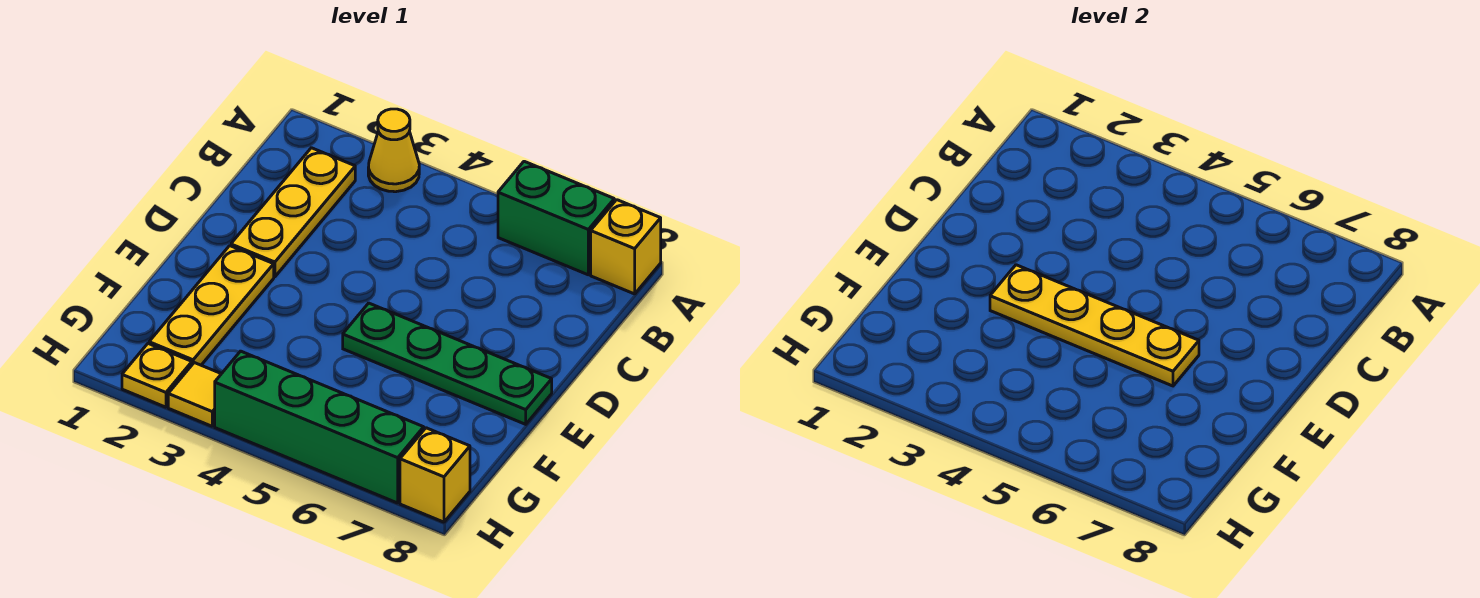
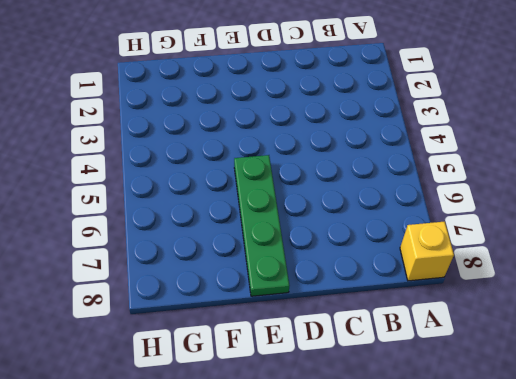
none -> yellow cone A3 level 1
none -> green brick A6:A7 level 1

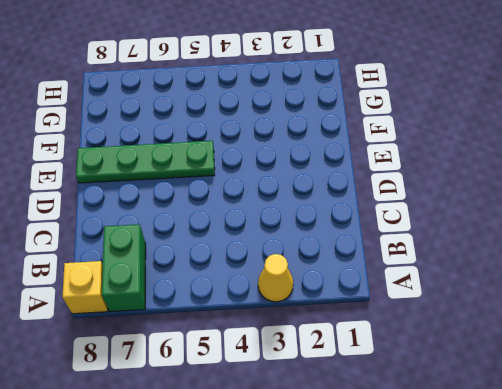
green brick A7:B7 level 1 -> green brick A6:A7 level 1
none -> yellow plate B2:D2 level 1
none -> yellow plate E2:G2 level 1

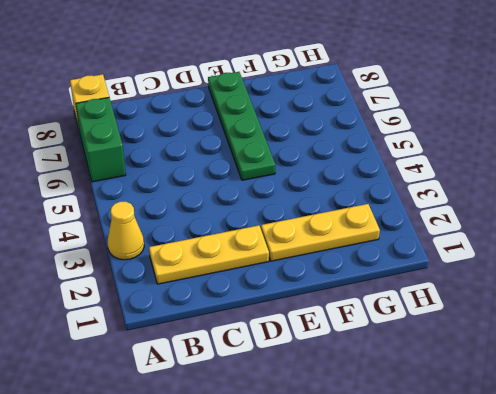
none -> yellow plate H2 level 1
none -> yellow tile H3 level 1

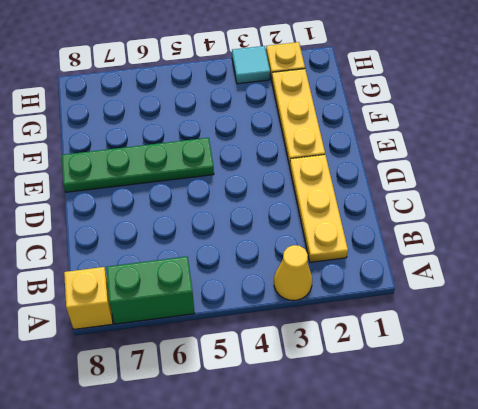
cyan tile H3 level 1 -> yellow tile H3 level 1
none -> green brick H4:H7 level 1
none -> yellow brick H8 level 1

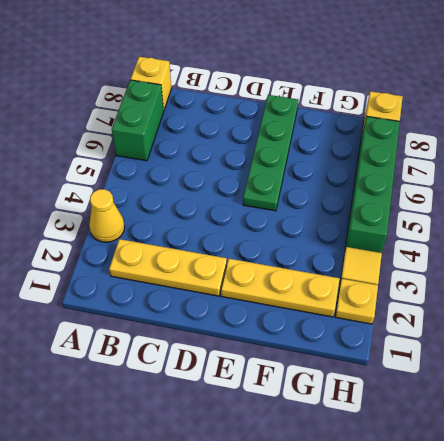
none -> yellow plate E3:E6 level 2

